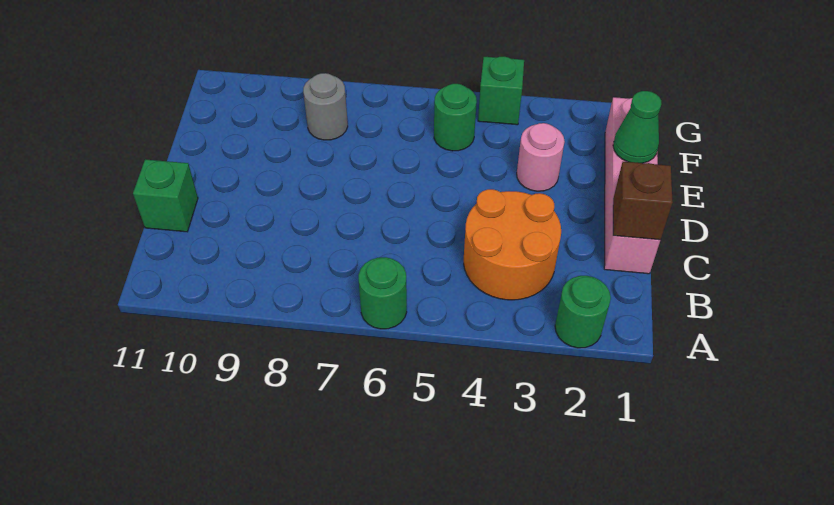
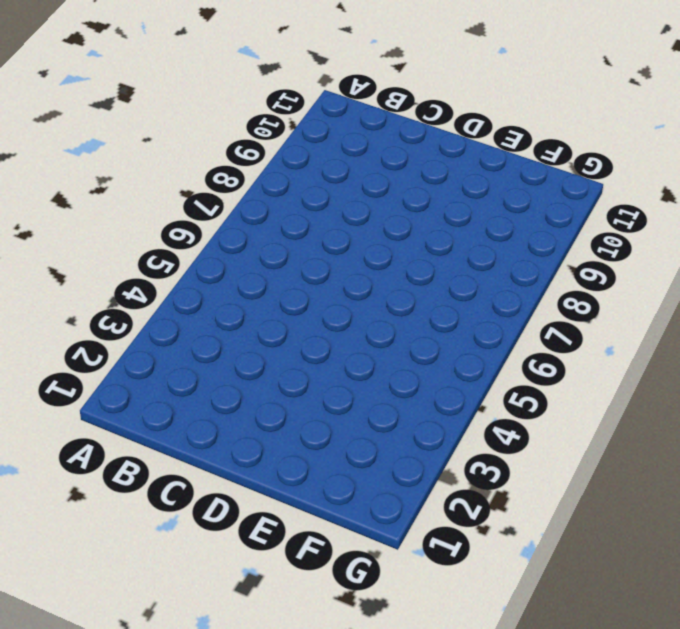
none -> green round brick A2 level 1
none -> green round brick A6 level 1

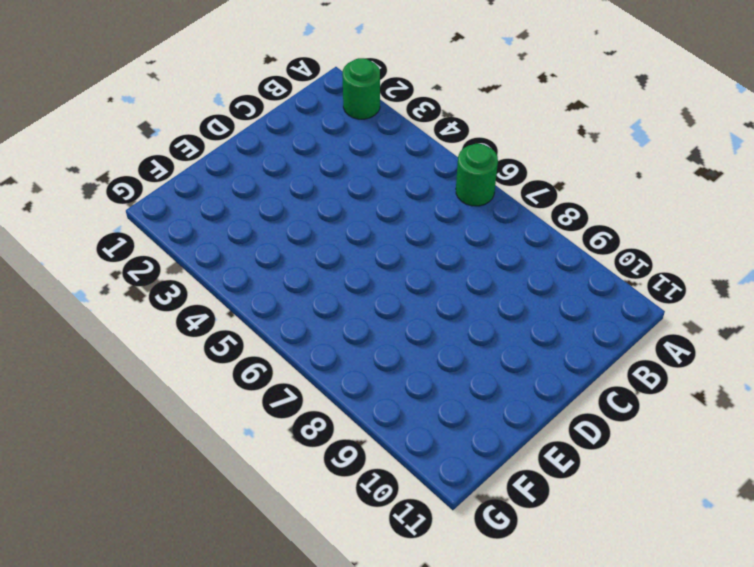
none -> orange round brick B3:C4 level 1
none -> pink brick C1:F1 level 1

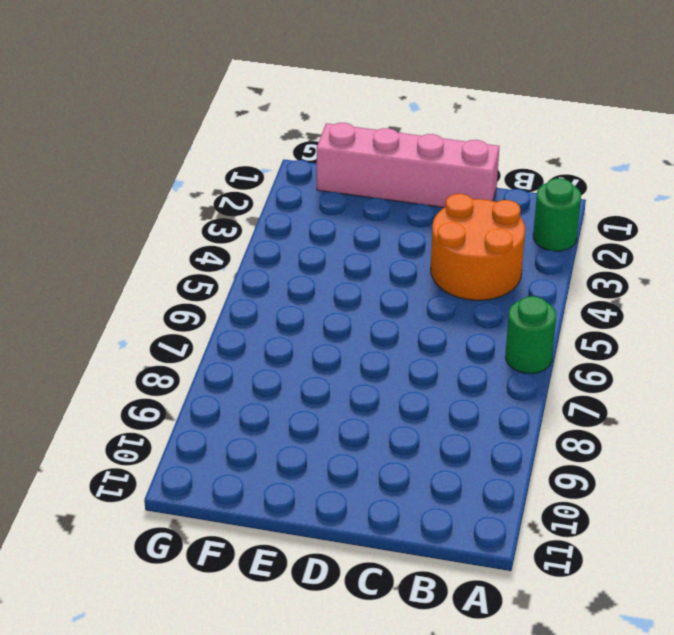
none -> green brick C11 level 1
none -> pink round brick E3 level 1

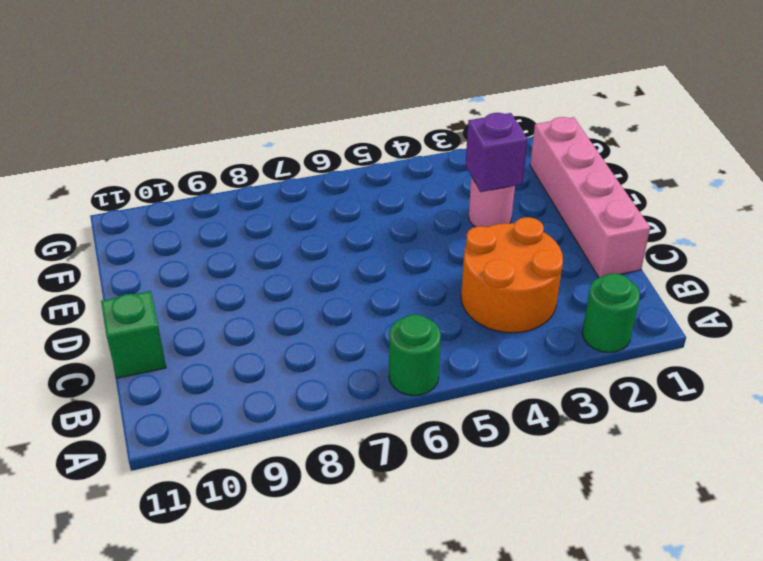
purple brick E3 level 2 -> none
none -> green round brick F5 level 1
none -> grey round brick F8 level 1

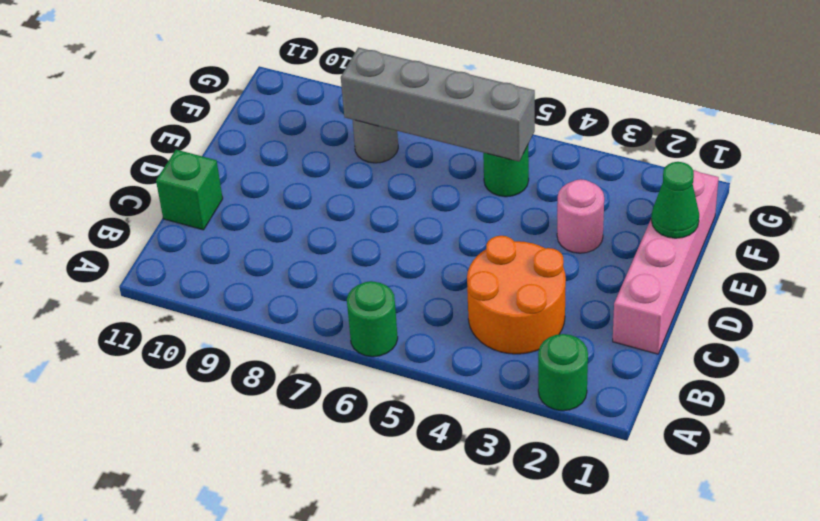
grey brick F5:F8 level 2 -> none
none -> green brick G4 level 1
none -> brown brick C1 level 2

